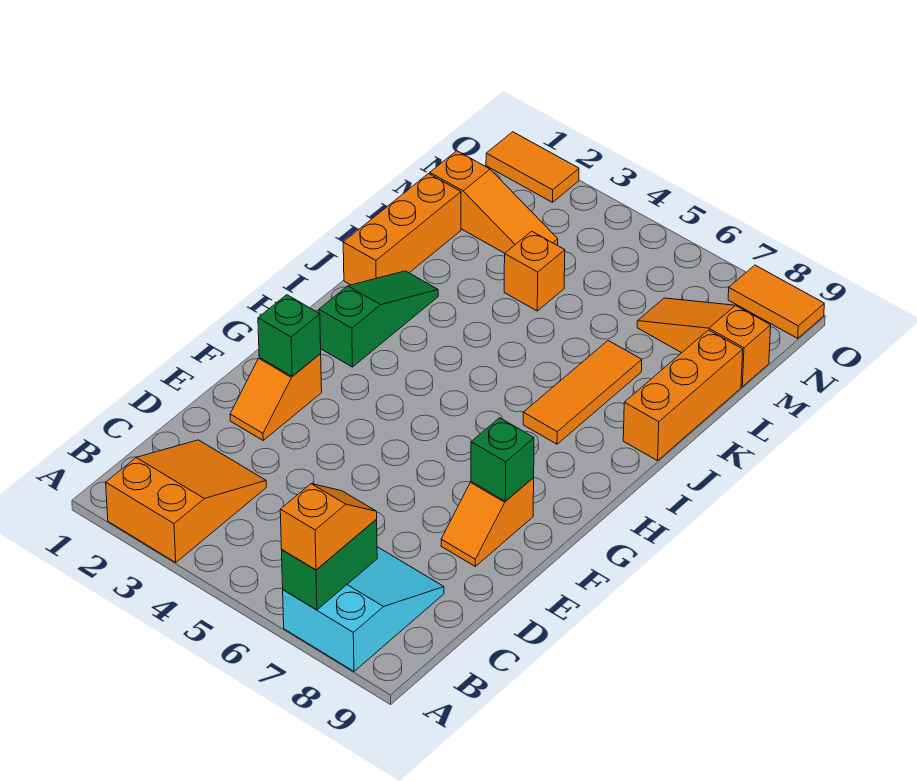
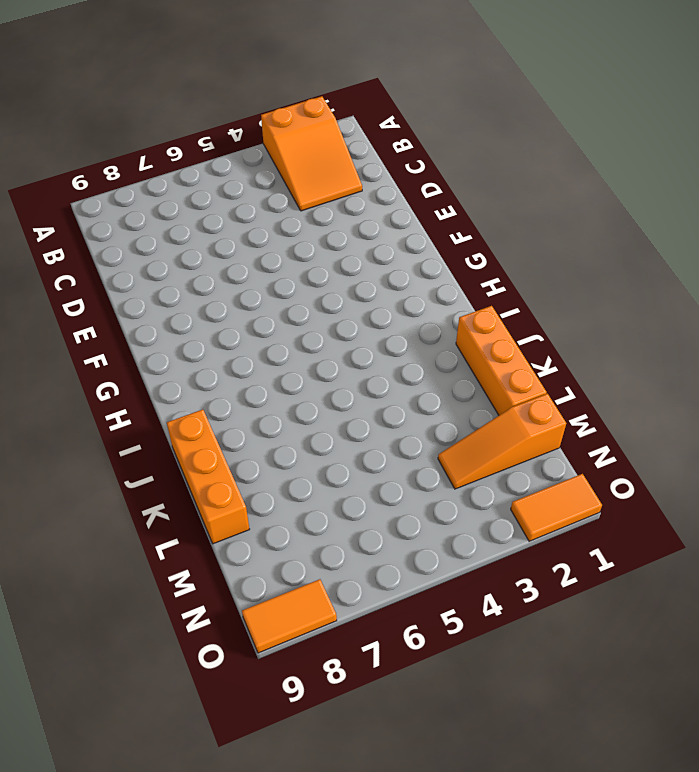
none -> cyan slope A7:C8 level 1 top A
none -> orange slope E2:F2 level 1 top F
none -> orange slope E8:F8 level 1 top F

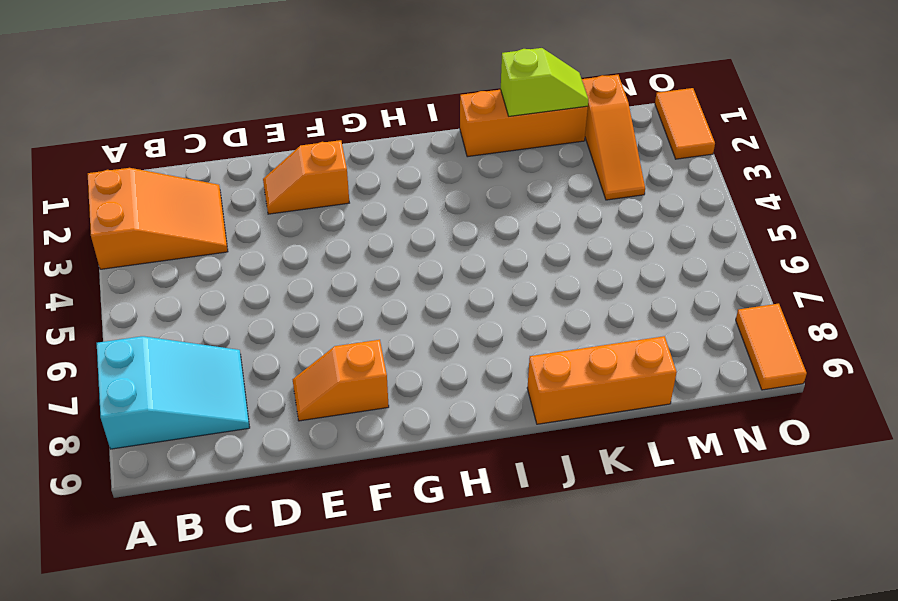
lime slope K1:L1 level 2 top K -> none
none -> green slope H2:J2 level 1 top H
none -> orange tile I7:K7 level 1
none -> orange brick L4 level 1

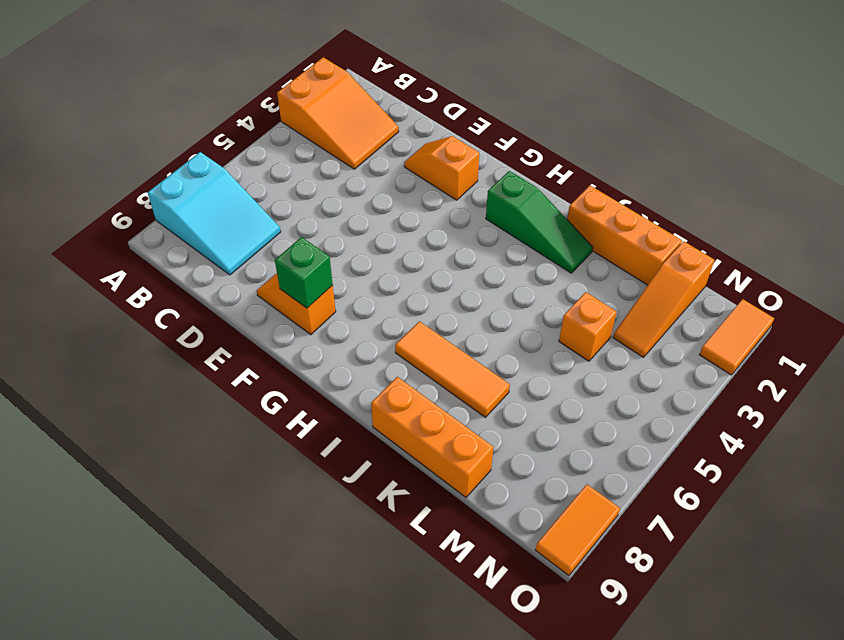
none -> orange slope M7:M9 level 1 top 9
none -> green brick A7:B7 level 2
none -> green brick F2 level 2

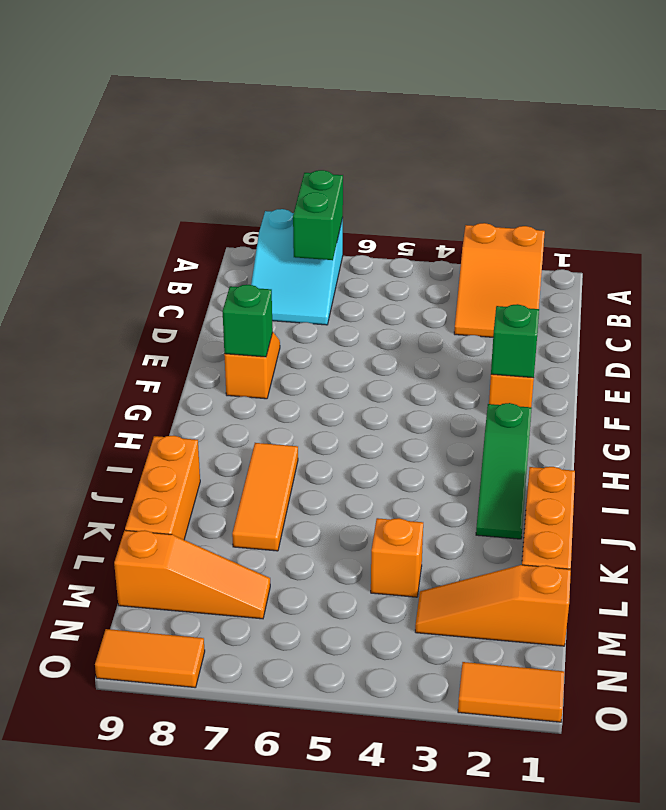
none -> orange slope A7:B7 level 3 top A

